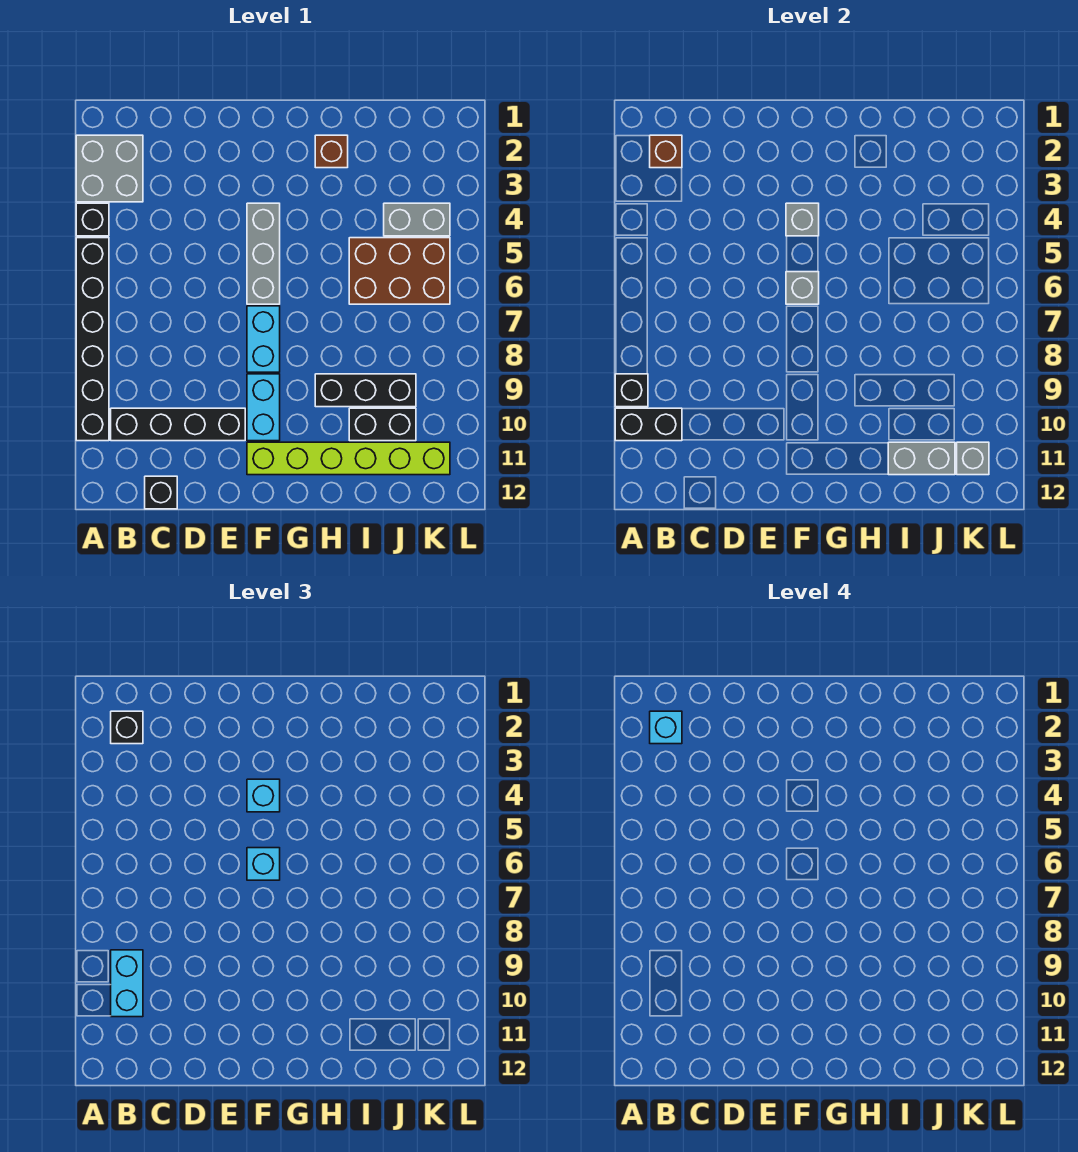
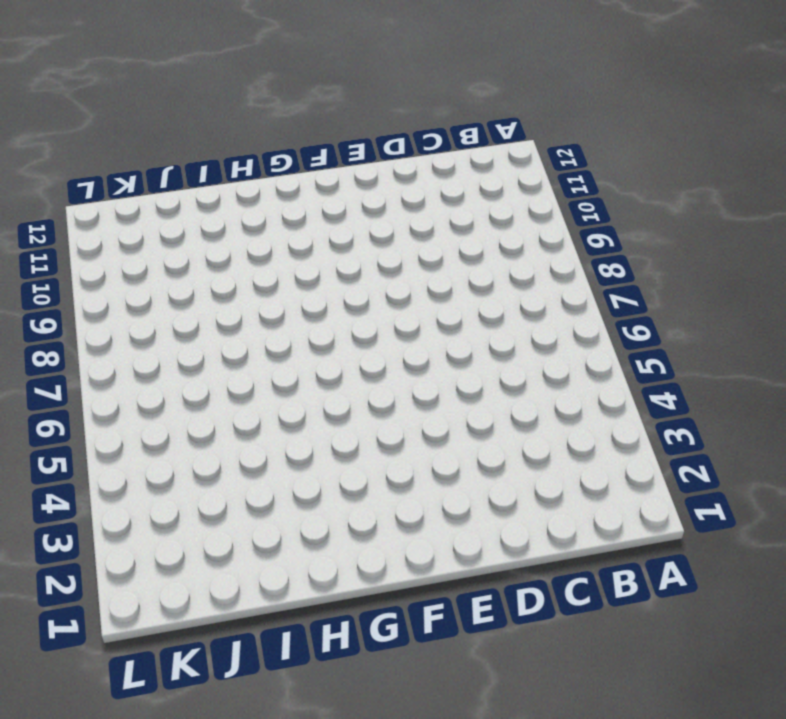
none -> grey brick A2:B3 level 1
none -> black brick A4 level 1
none -> black brick A5:A10 level 1

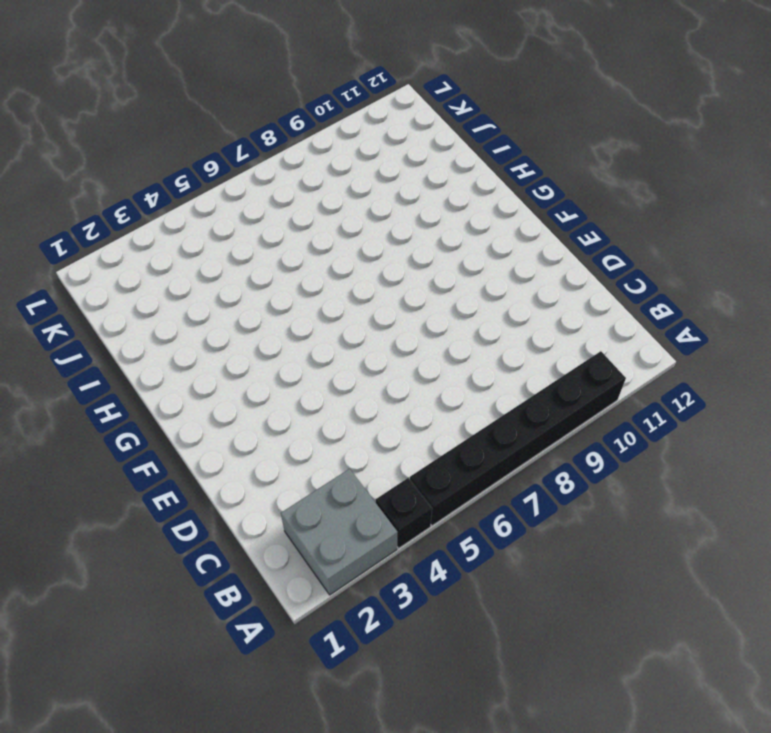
none -> black brick B10:E10 level 1
none -> black brick C12 level 1
none -> grey brick F4:F6 level 1

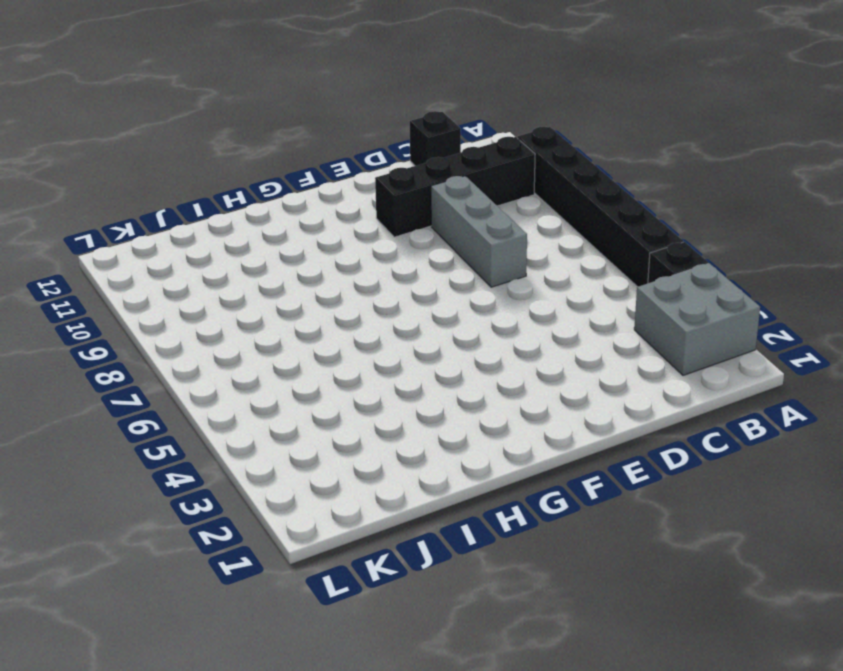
grey brick D7:D9 level 1 -> grey brick F4:F6 level 1
none -> cyan brick F7:F8 level 1
none -> cyan brick F9:F10 level 1
none -> lime brick F11:K11 level 1

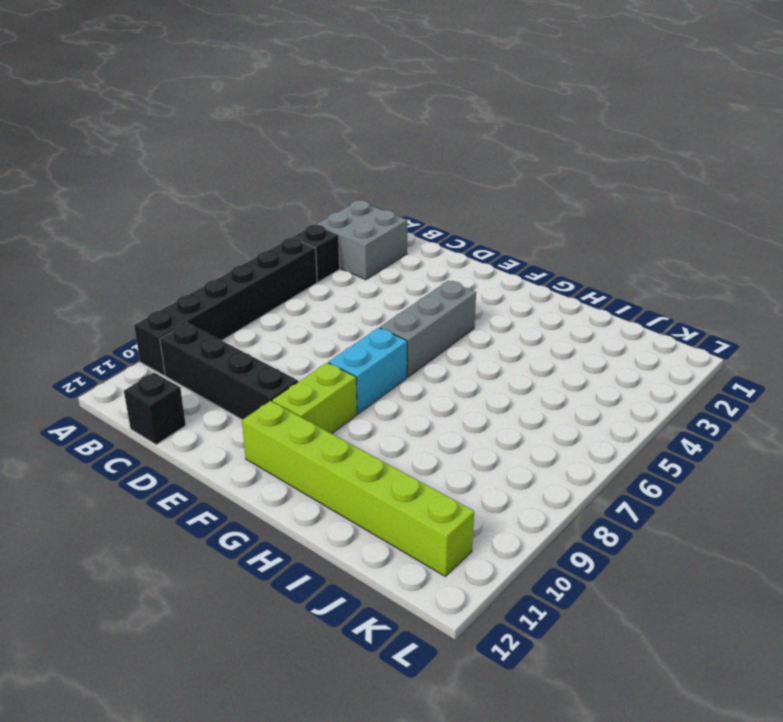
lime brick F9:F10 level 1 -> cyan brick F9:F10 level 1
none -> brown brick H2 level 1
none -> black brick H9:J9 level 1
none -> brown brick I5:K6 level 1

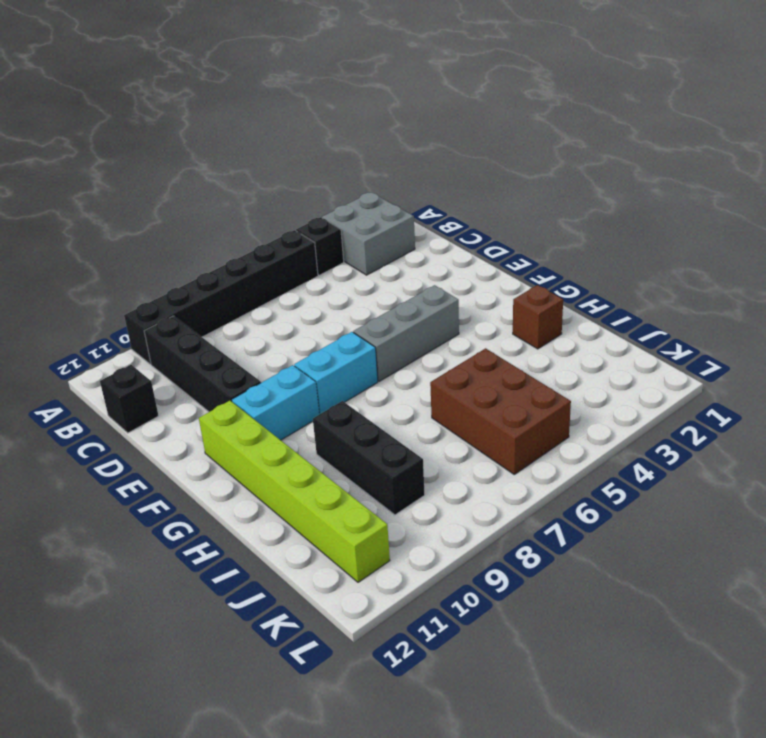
none -> black brick I10:J10 level 1
none -> grey brick J4:K4 level 1
none -> black brick A9 level 2

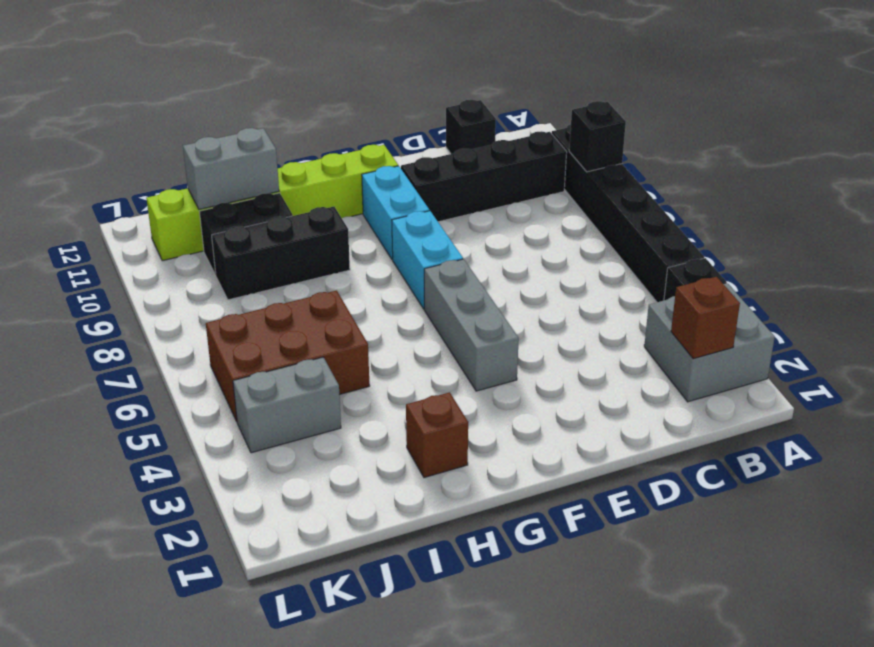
none -> black brick A10:B10 level 2
none -> grey brick F4 level 2
none -> grey brick F6 level 2

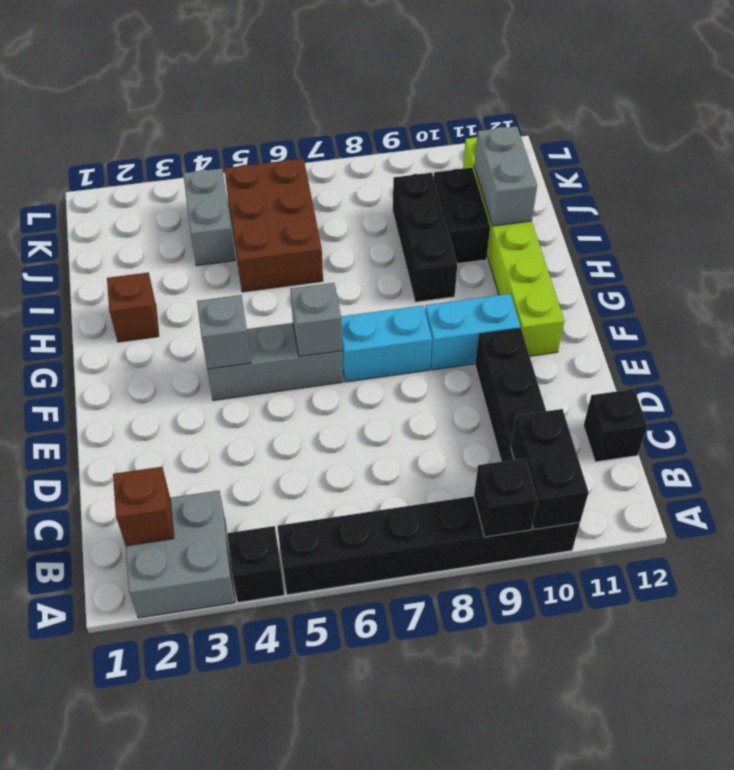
none -> grey brick K11 level 2
none -> black brick B2 level 3
none -> cyan brick B9:B10 level 3

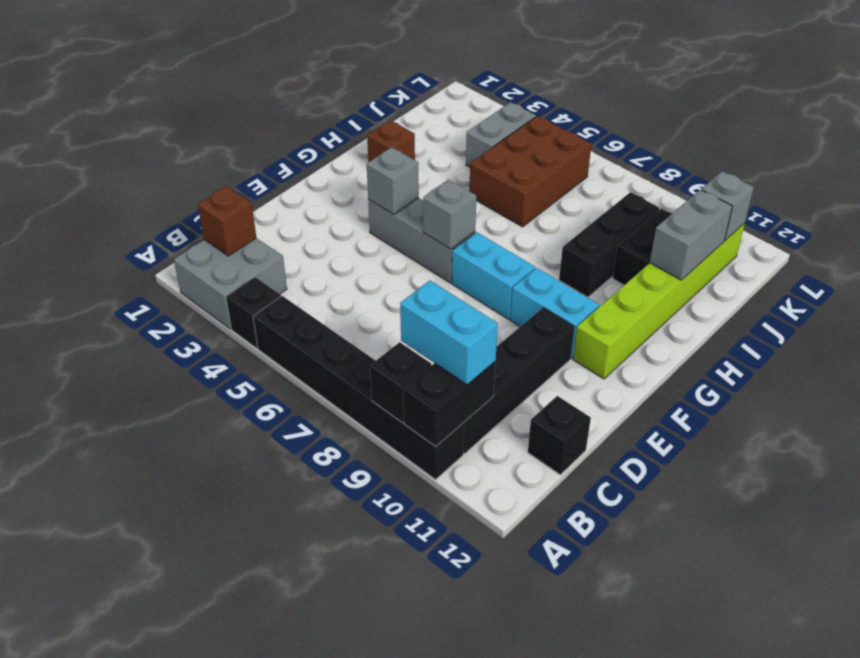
none -> black brick B2 level 3
none -> cyan brick F4 level 3
none -> cyan brick F6 level 3

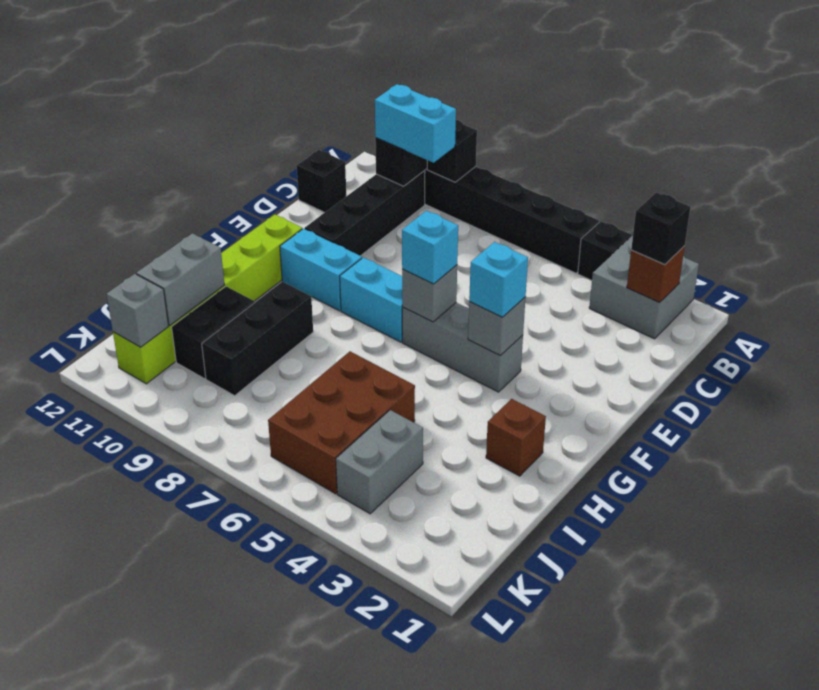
none -> cyan brick B2 level 4

